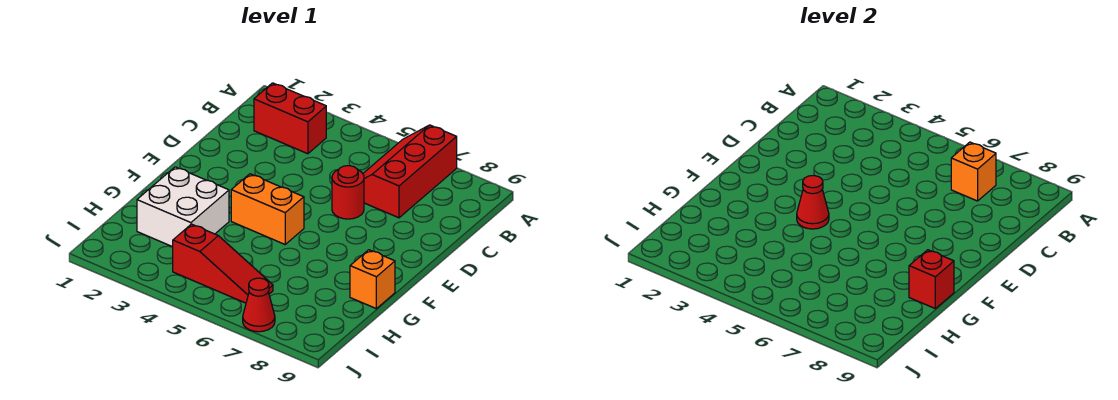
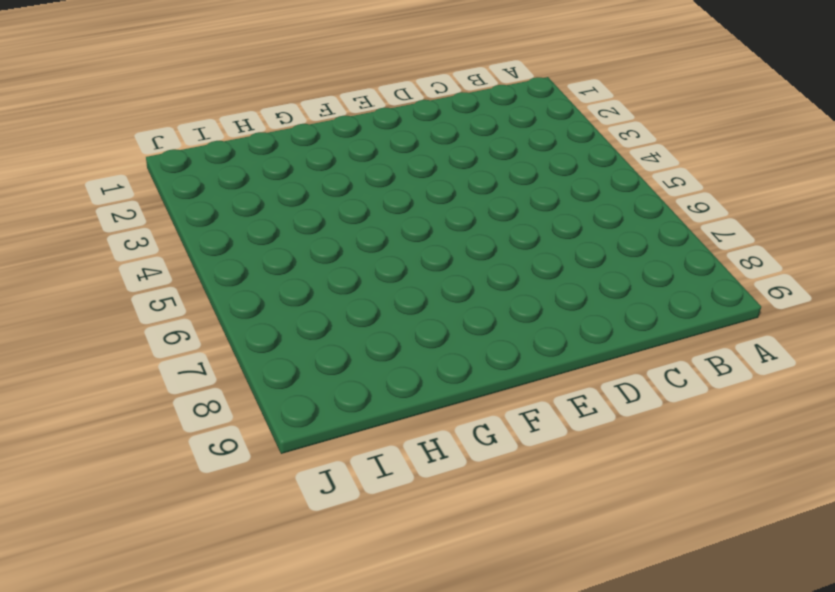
none -> red slope A6:C7 level 1 top 7
none -> red brick B2:B3 level 1

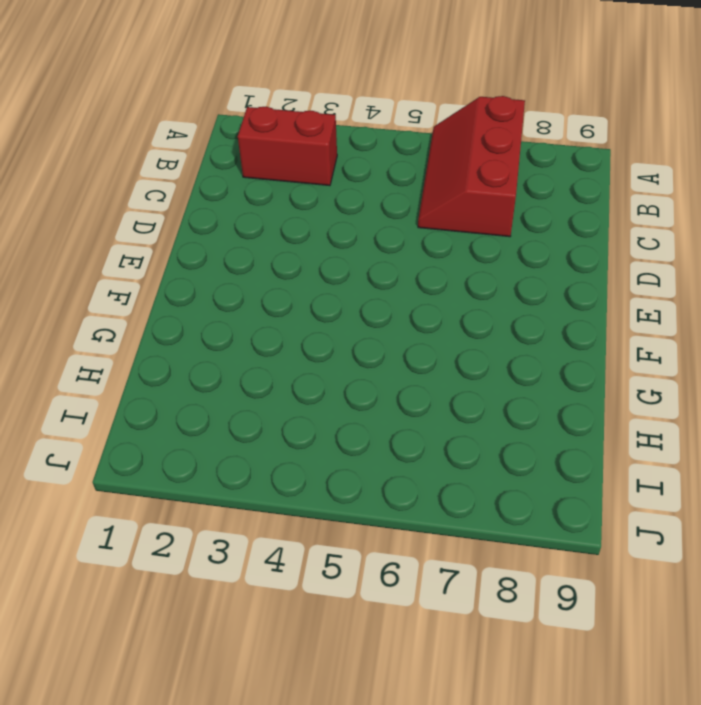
none -> red round brick D6 level 1
none -> orange brick F4:F5 level 1

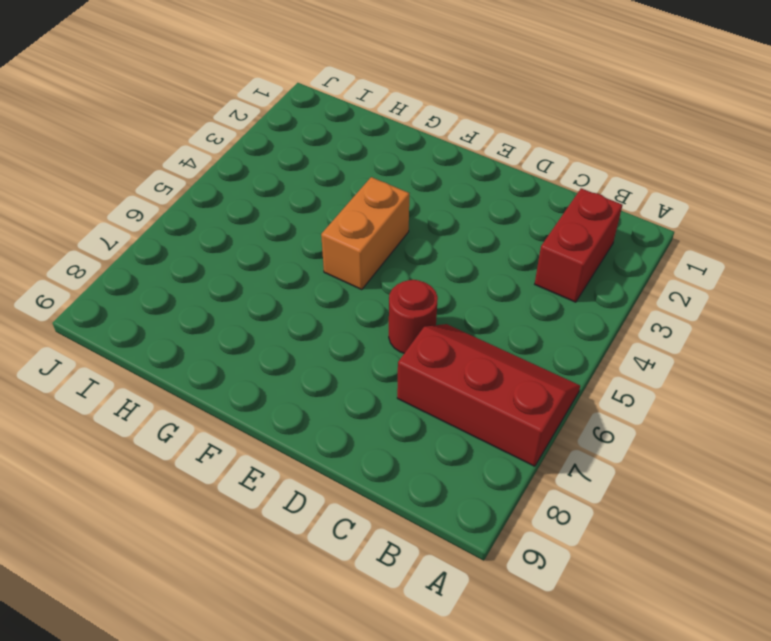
none -> white brick G2:H3 level 1
none -> orange brick G9 level 1

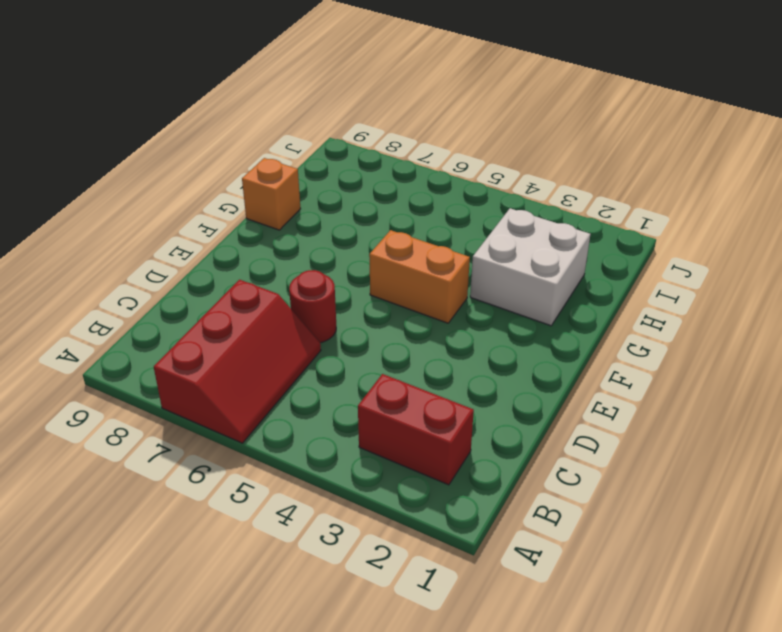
none -> red slope I4:I6 level 1 top 4
none -> red cone J7 level 1

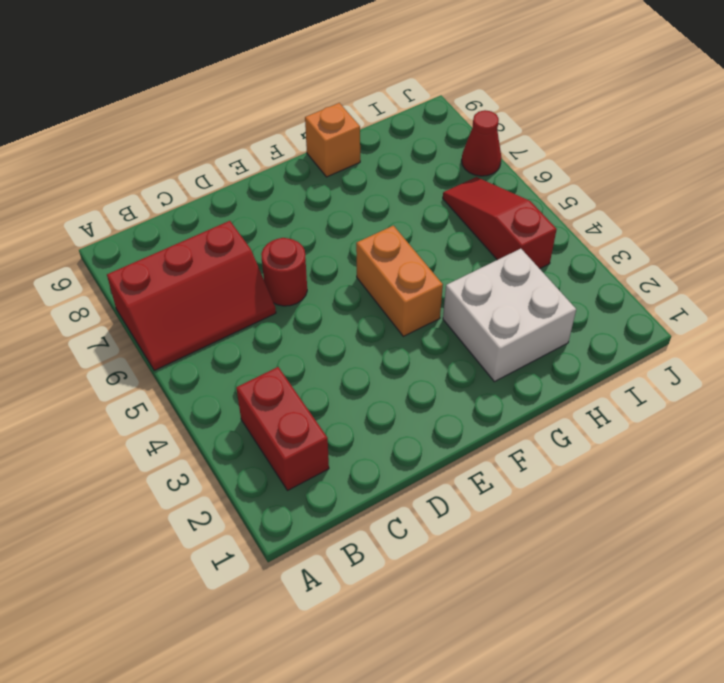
none -> orange brick B7 level 2
none -> red cone F4 level 2

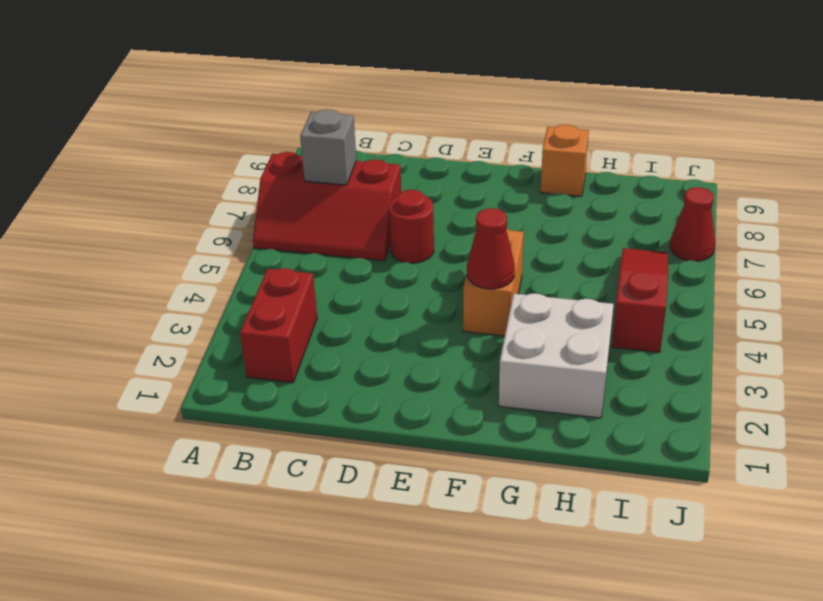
grey brick B7 level 2 -> orange brick B7 level 2
none -> red brick G9 level 2

